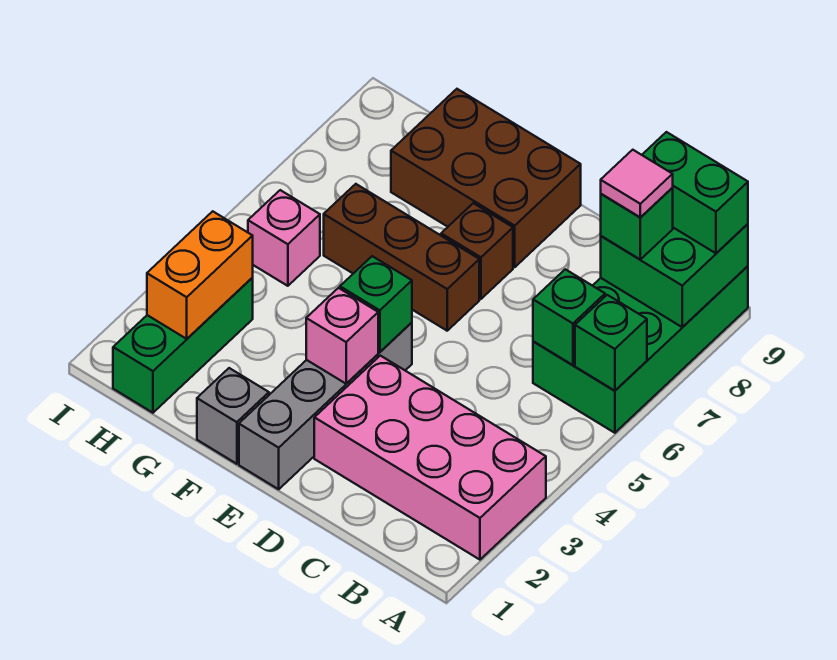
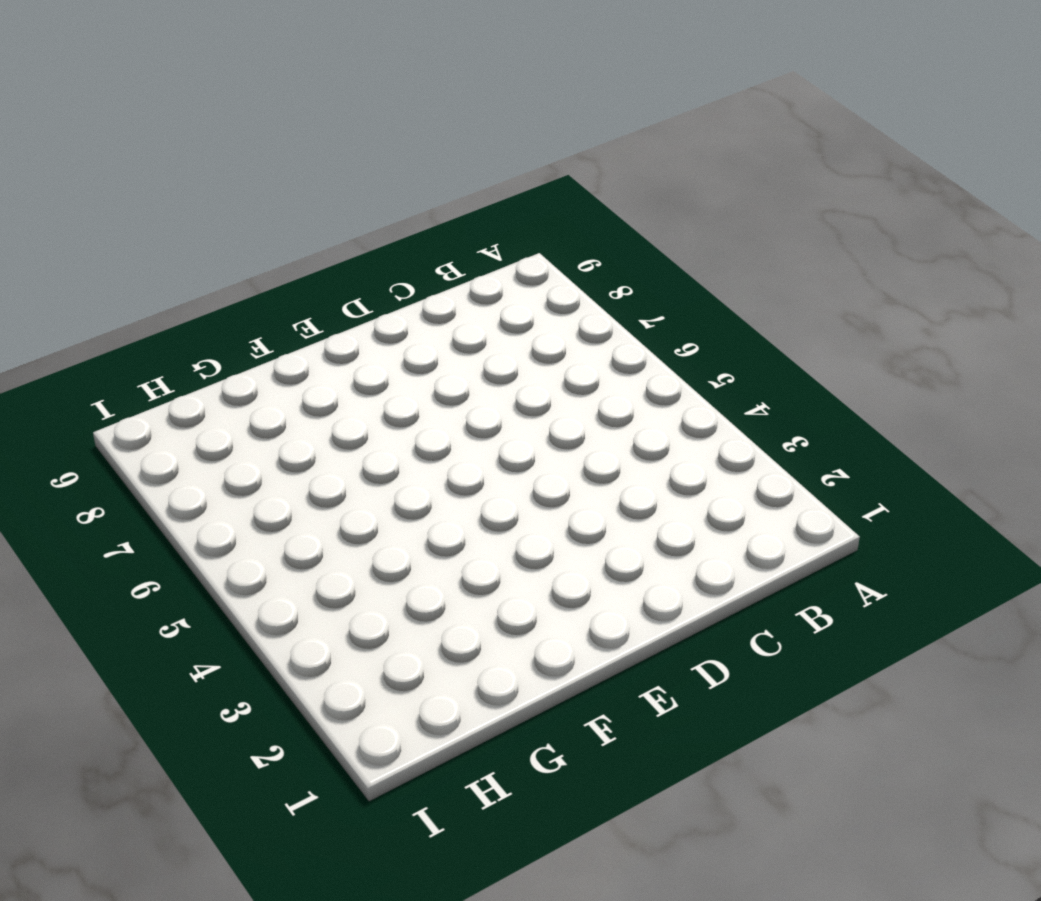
none -> pink brick A2:D3 level 1
none -> green brick A6:B9 level 1
none -> grey brick E1:E4 level 1

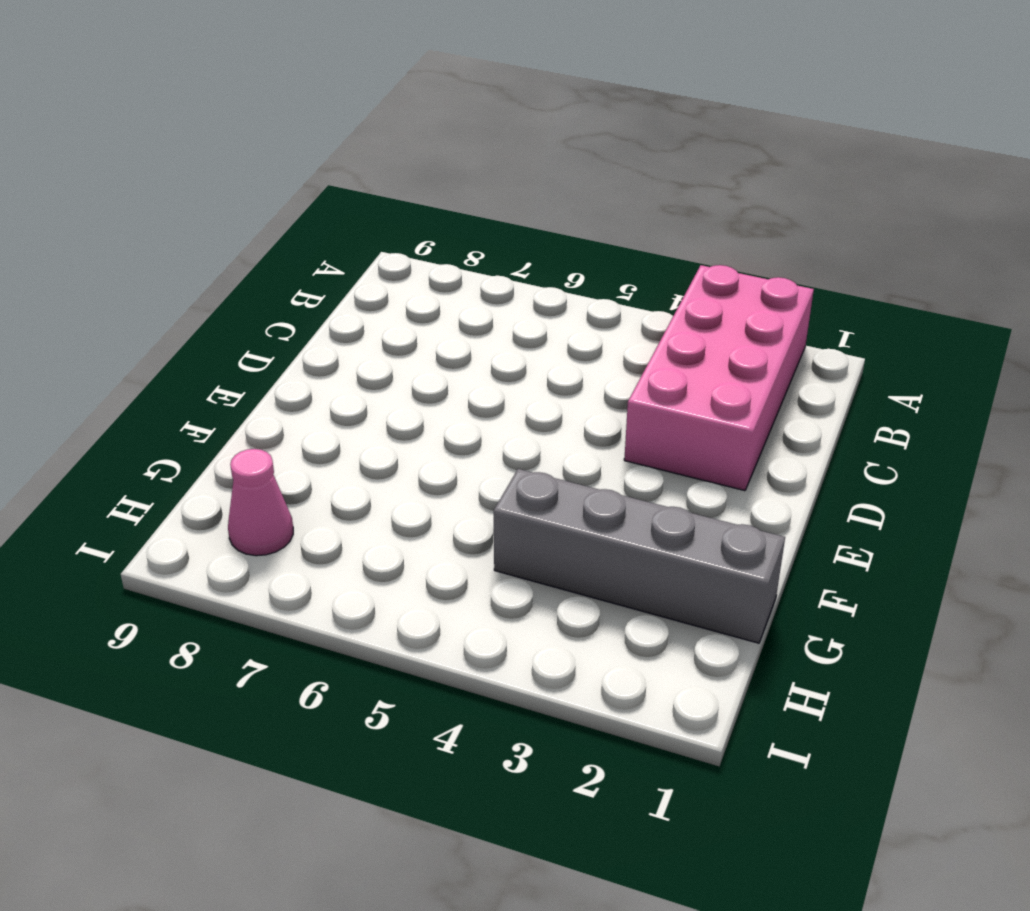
grey brick G1:G4 level 1 -> grey brick E1:E4 level 1
pink cone H8 level 1 -> none
none -> green brick A6:B9 level 1
none -> brown brick E6:G6 level 1
none -> brown brick E7 level 1

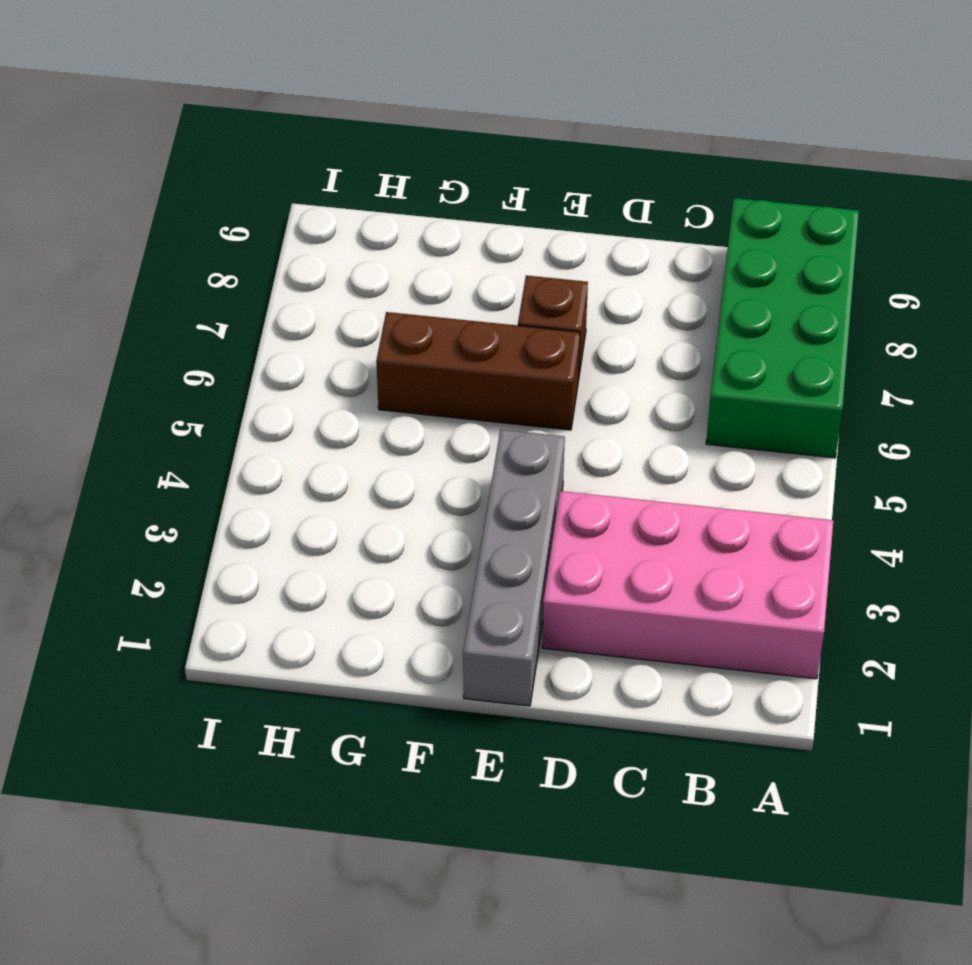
none -> brown brick E8:G9 level 1
none -> grey brick F1 level 1
none -> green brick H1:H3 level 1

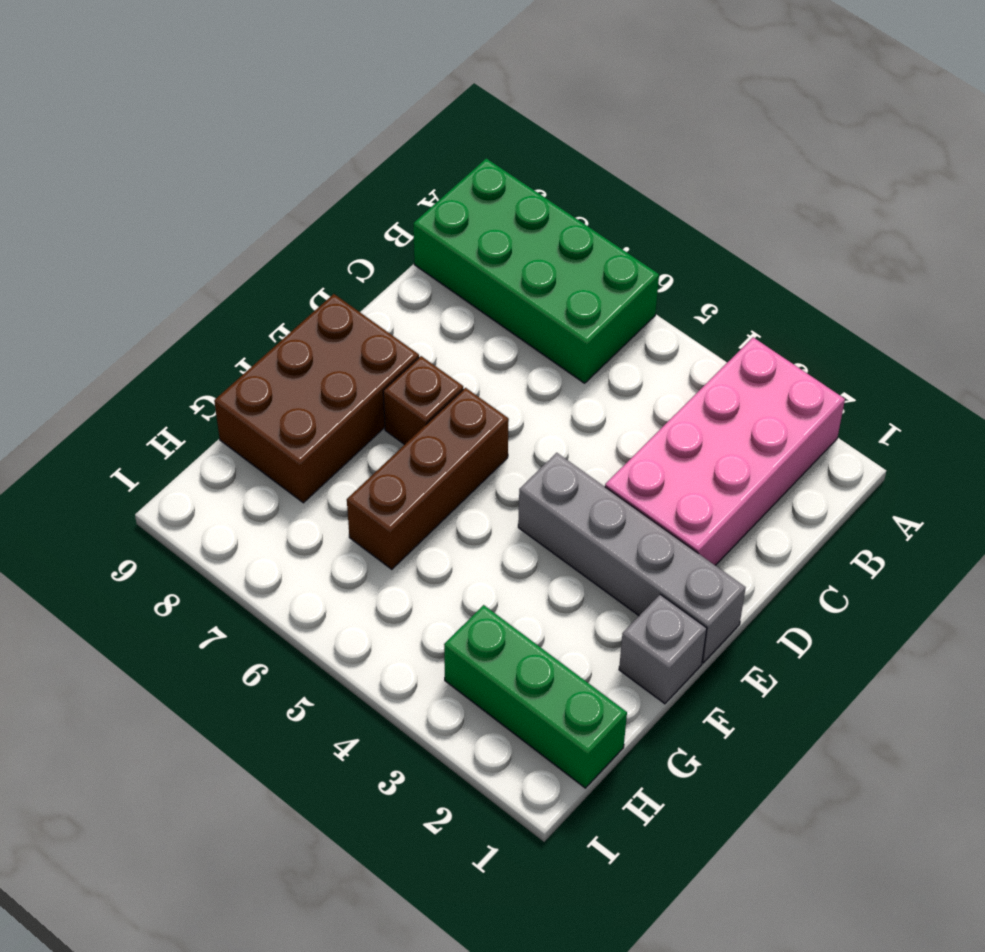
none -> pink brick H5 level 1
none -> green brick A6 level 2
none -> green brick A8:B9 level 2

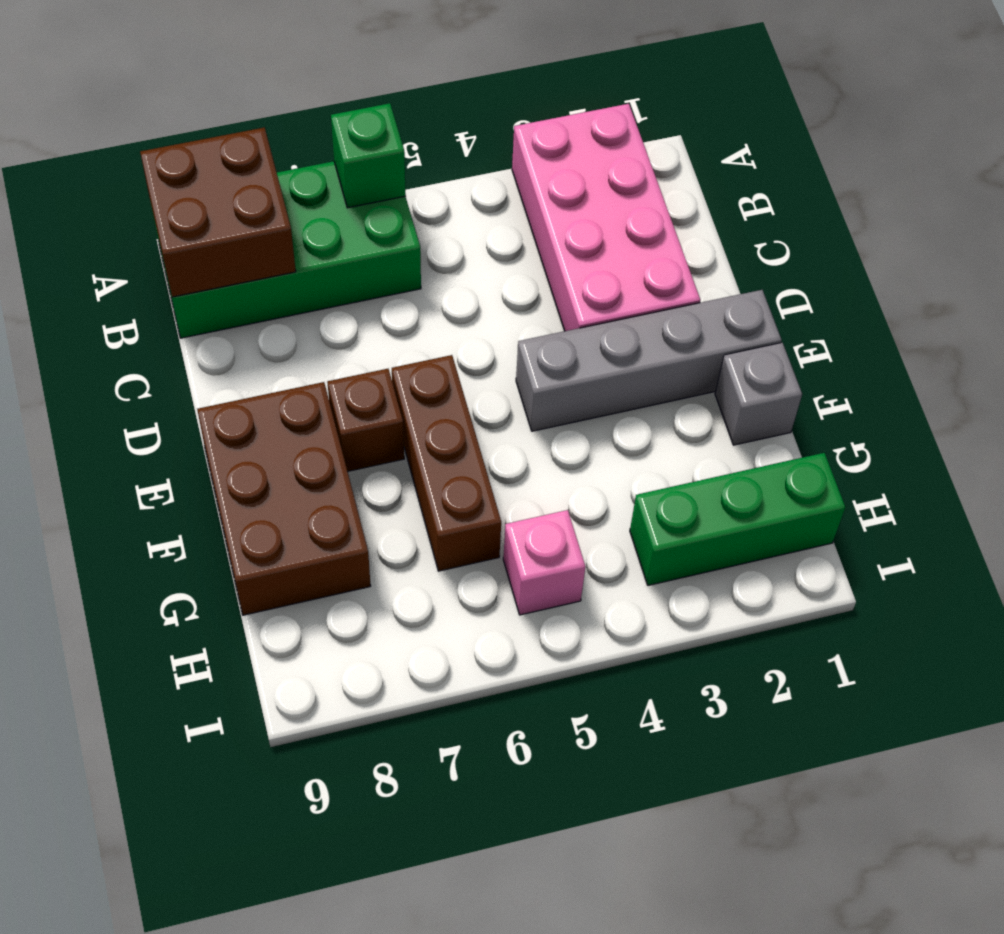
brown brick A8:B9 level 2 -> green brick A8:B9 level 2
none -> green brick B6 level 2
none -> pink brick E3 level 2
none -> green brick E4 level 2

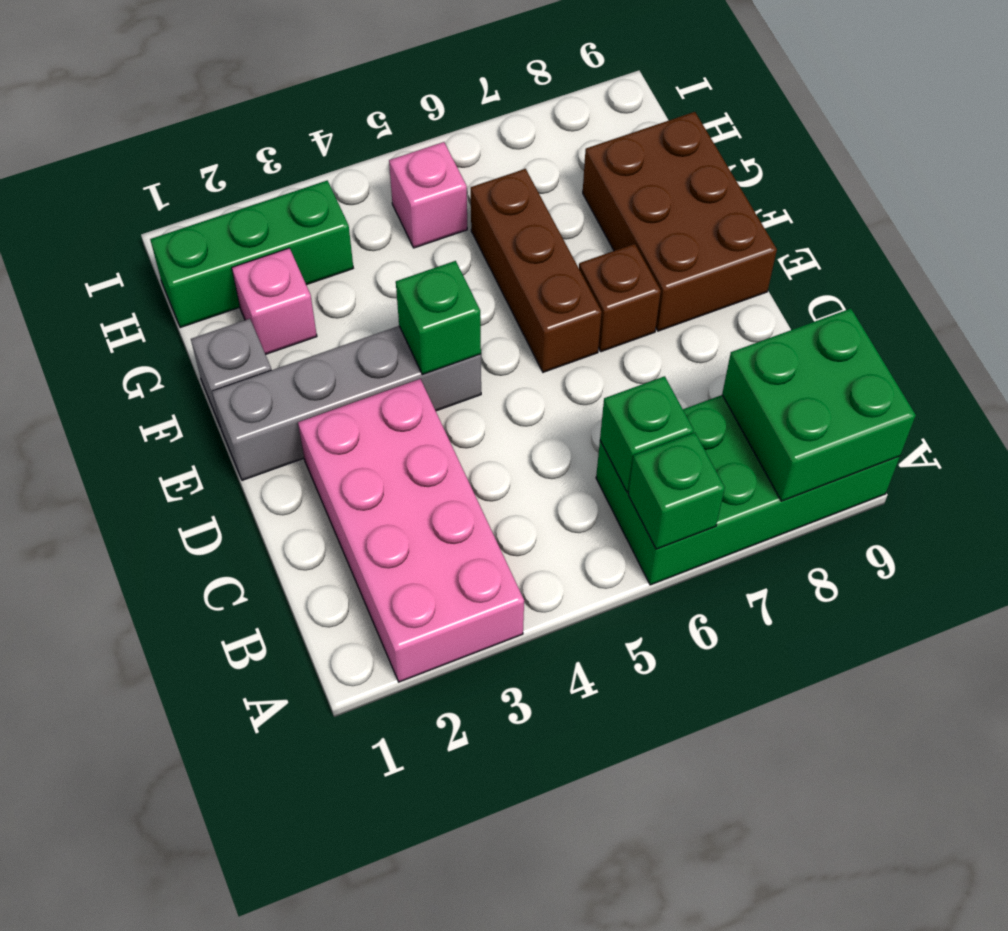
pink brick G2 level 1 -> pink brick E3 level 2
none -> orange brick H2:H3 level 2
none -> green brick A9:B9 level 3
none -> green brick B8 level 3

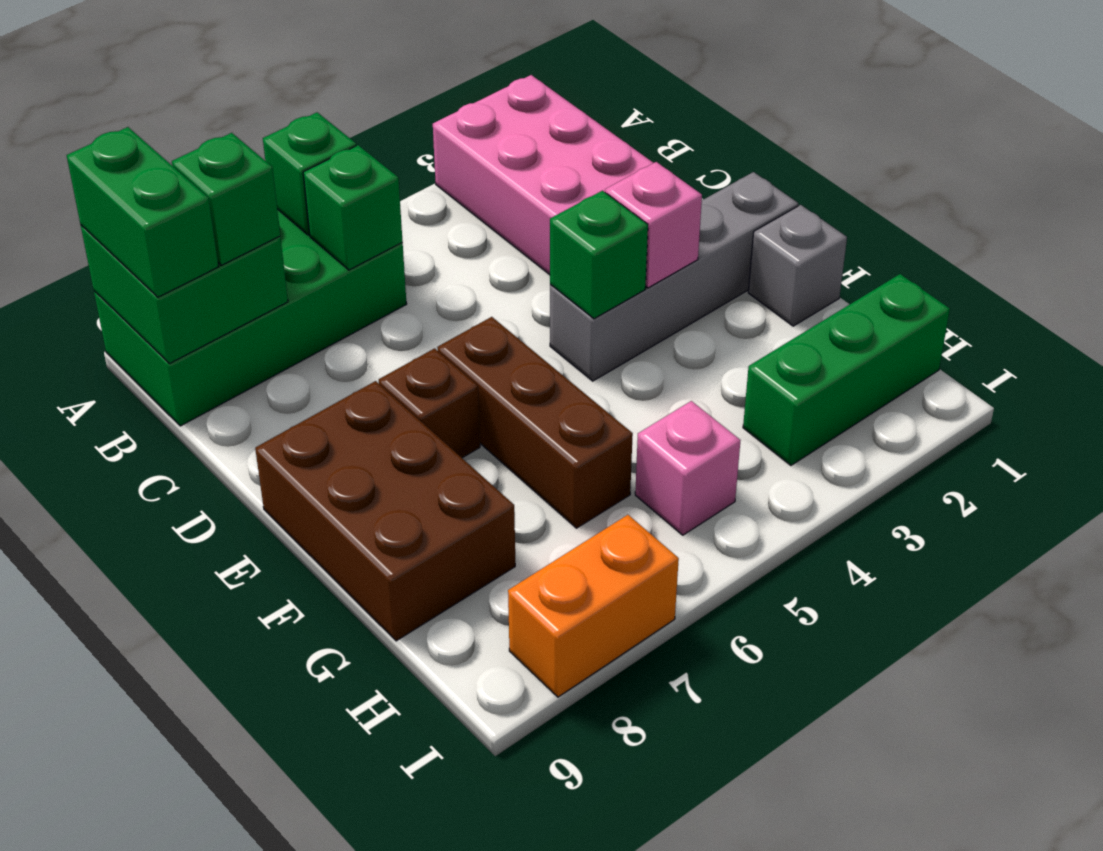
orange brick I7:I8 level 1 -> orange brick H2:H3 level 2
none -> pink tile B8 level 4

